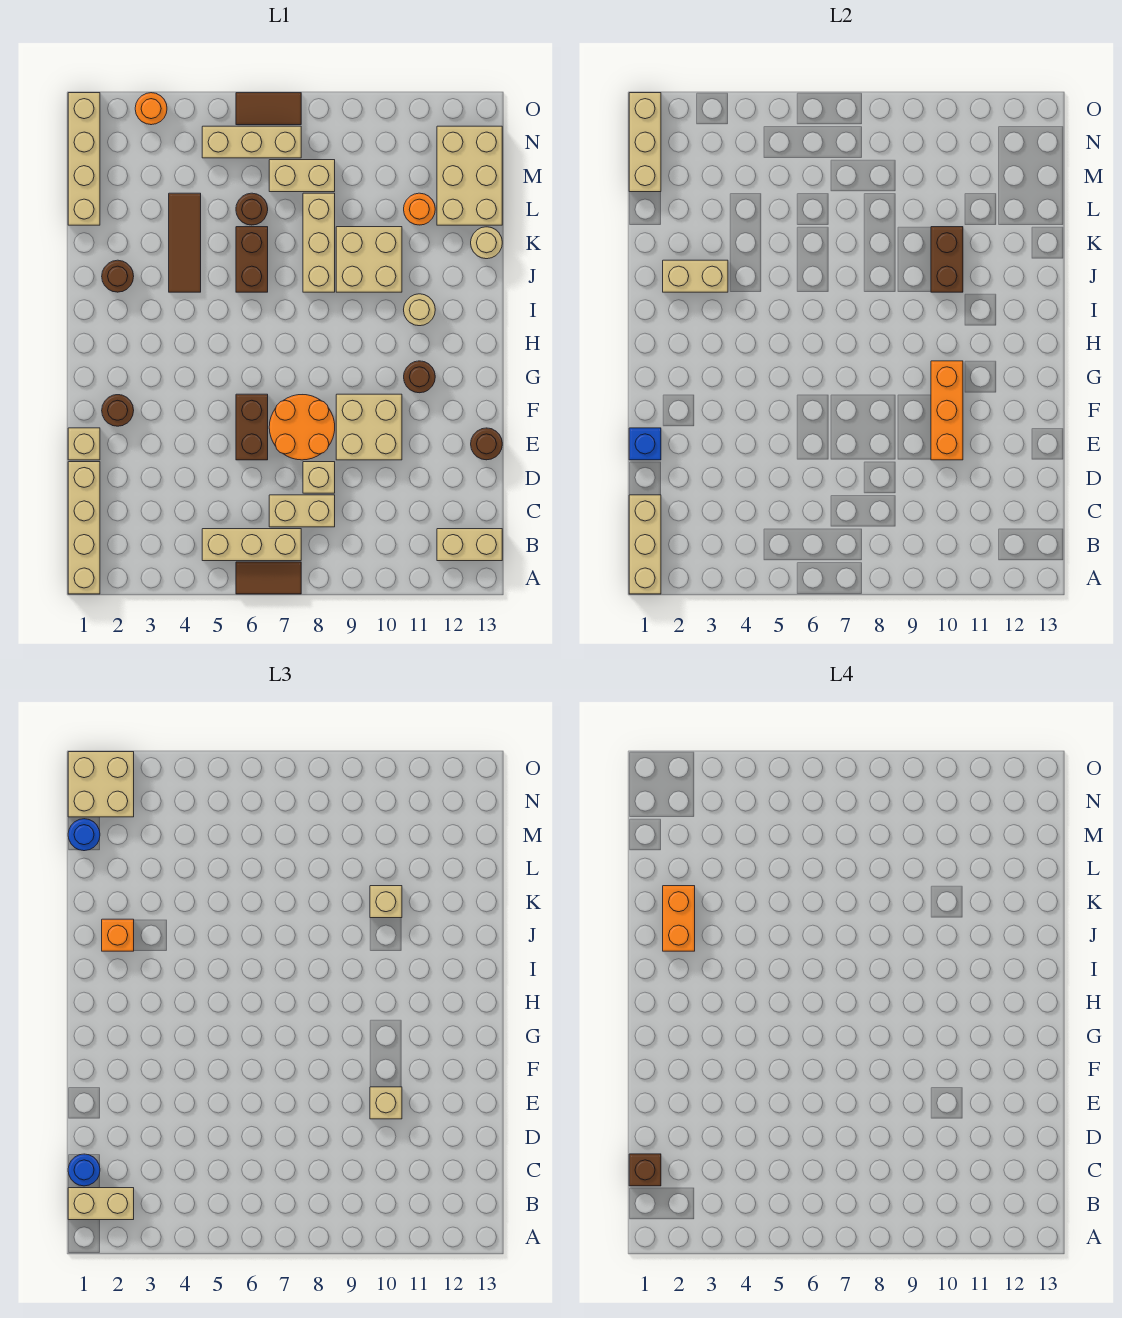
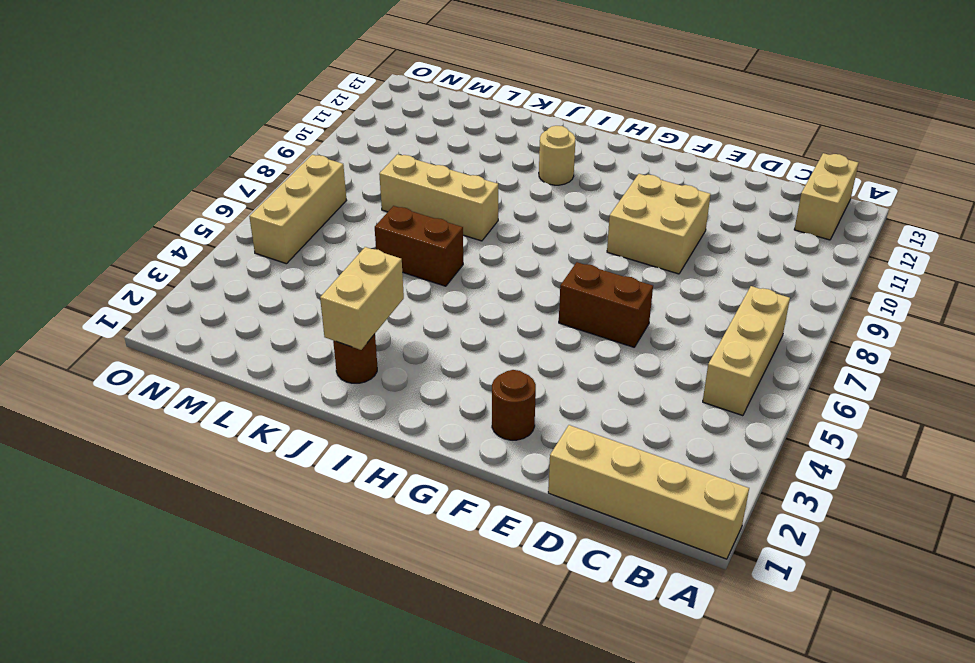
none -> brown tile A6:A7 level 1
none -> tan brick C7:C8 level 1
none -> tan brick D8 level 1
none -> tan brick E1 level 1

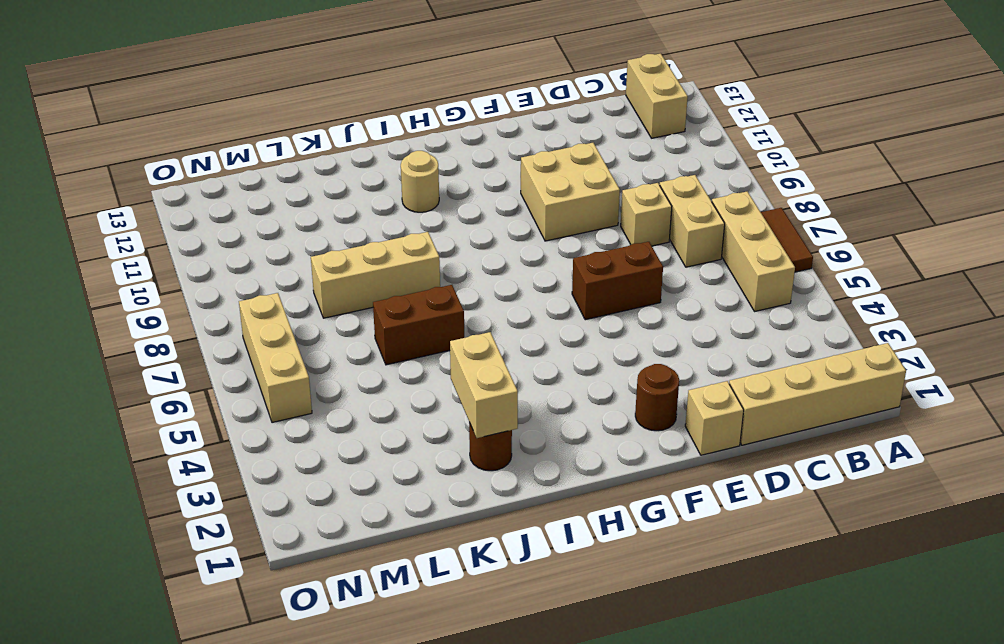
none -> orange round brick E7:F8 level 1
none -> brown round brick E13 level 1
none -> brown round brick G11 level 1
none -> brown tile J4:L4 level 1

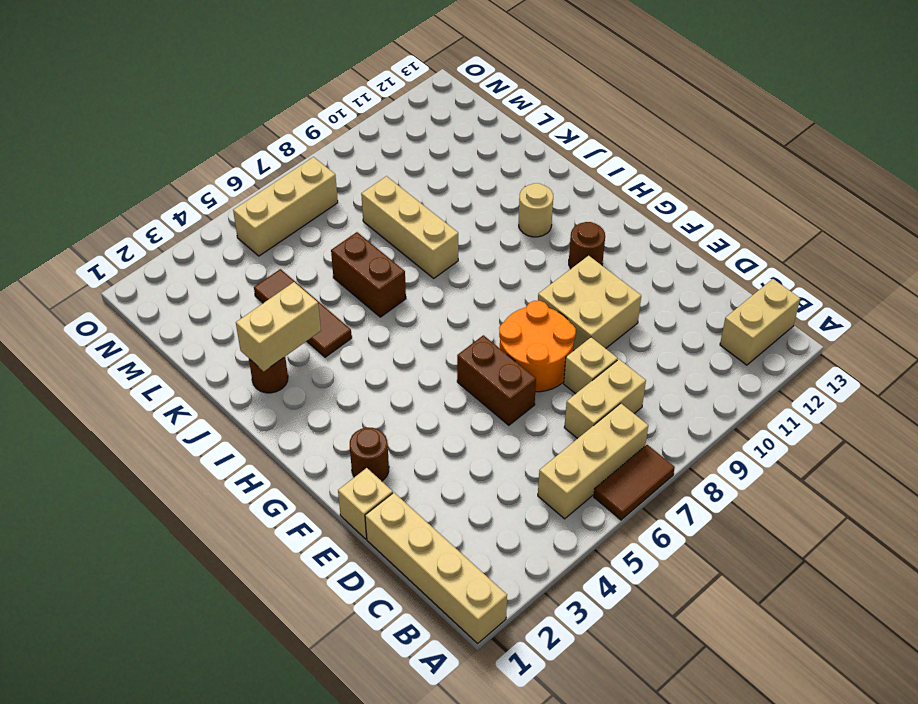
none -> brown round brick E13 level 1
none -> tan brick J9:K10 level 1
none -> tan round brick K13 level 1
none -> tan brick L1:O1 level 1

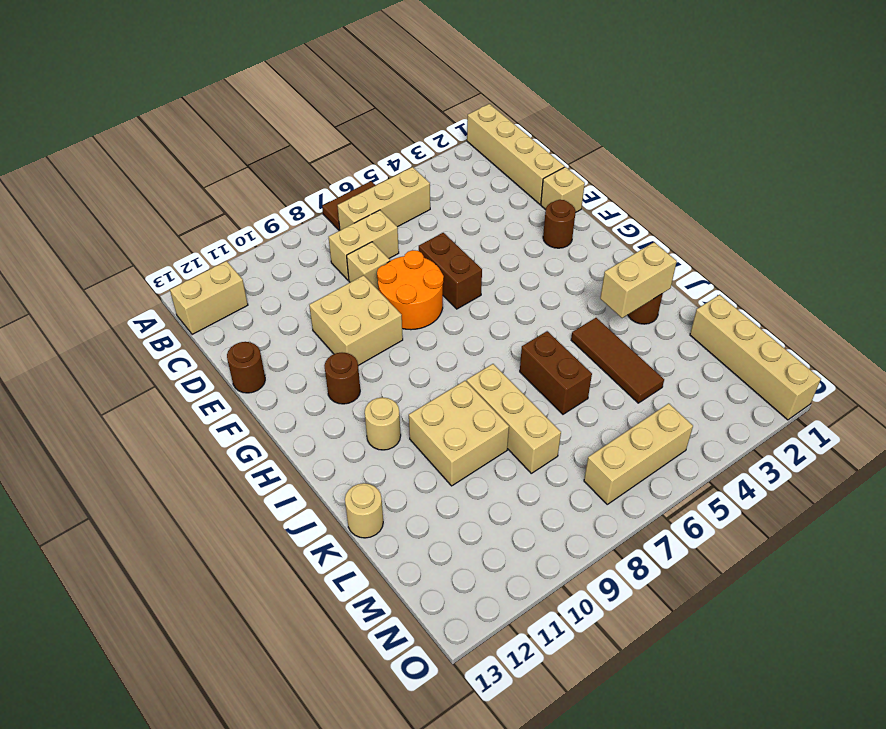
none -> brown round brick L6 level 1
none -> orange round brick L11 level 1
none -> tan brick L12:N13 level 1
none -> tan brick M7:M8 level 1

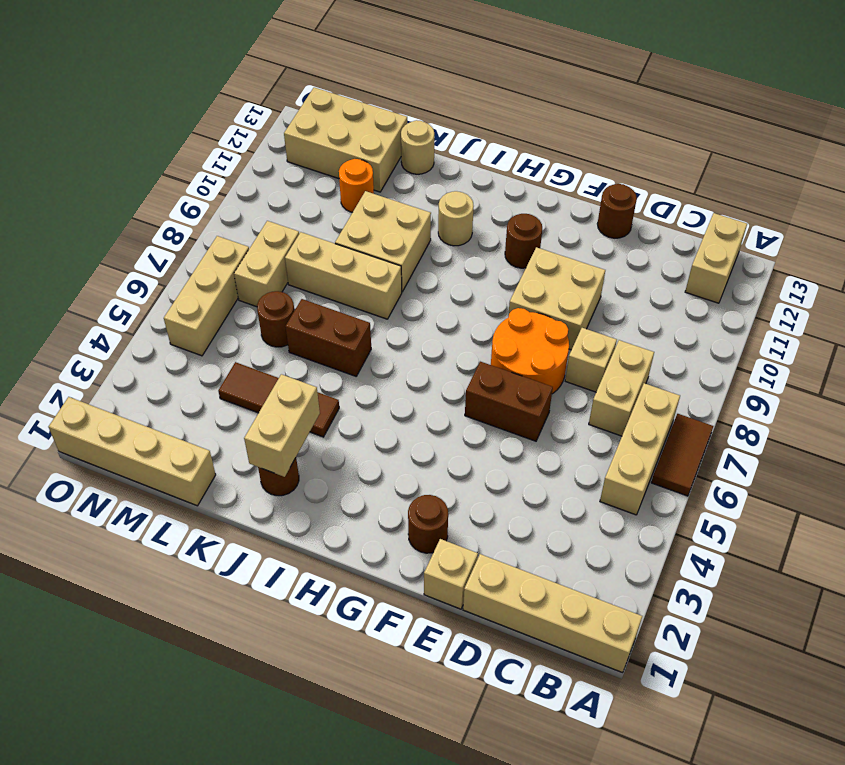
none -> orange round brick O3 level 1
none -> brown tile O6:O7 level 1
none -> tan brick A1:C1 level 2
none -> blue brick E1 level 2

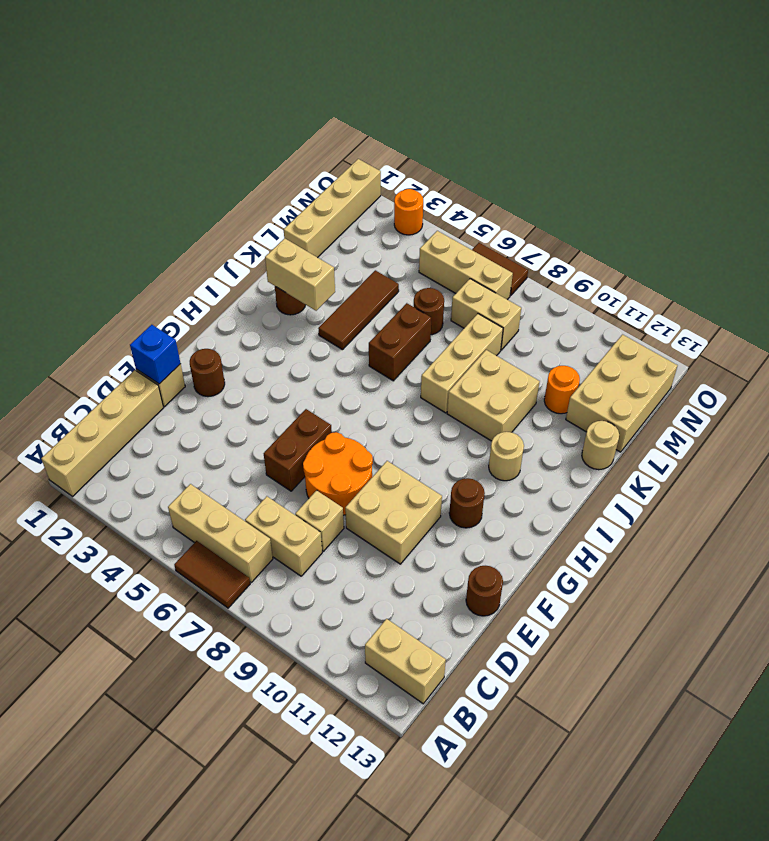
none -> tan brick A1:C1 level 2
none -> orange brick E10:G10 level 2
none -> brown brick J10:K10 level 2
none -> tan brick M1:O1 level 2

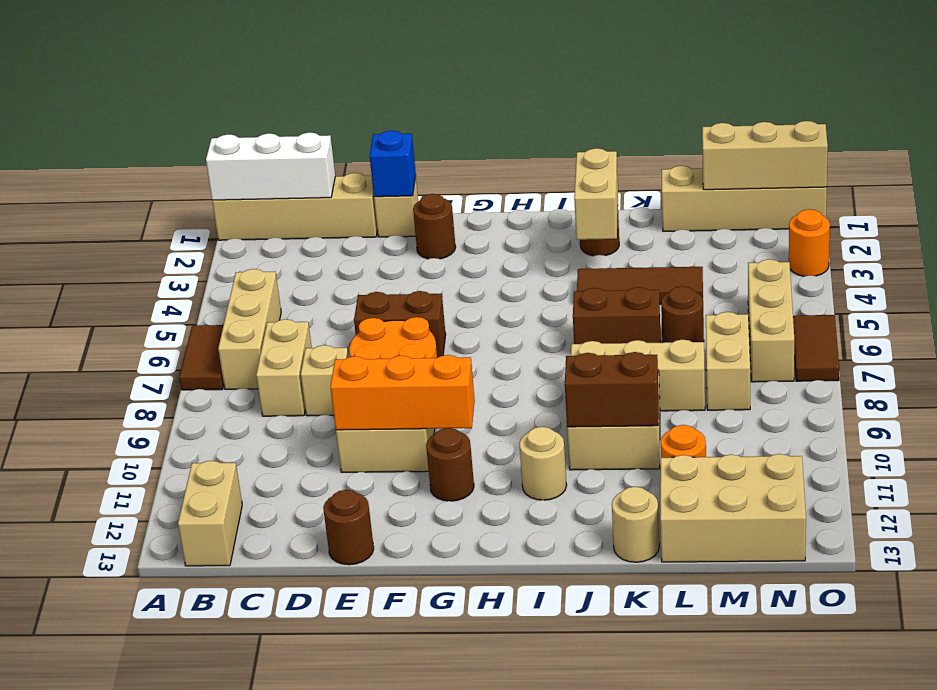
white brick A1:C1 level 2 -> tan brick A1:C1 level 2
none -> tan brick B1:B2 level 3
none -> blue round brick C1 level 3
none -> tan brick E10 level 3
none -> orange brick J2 level 3

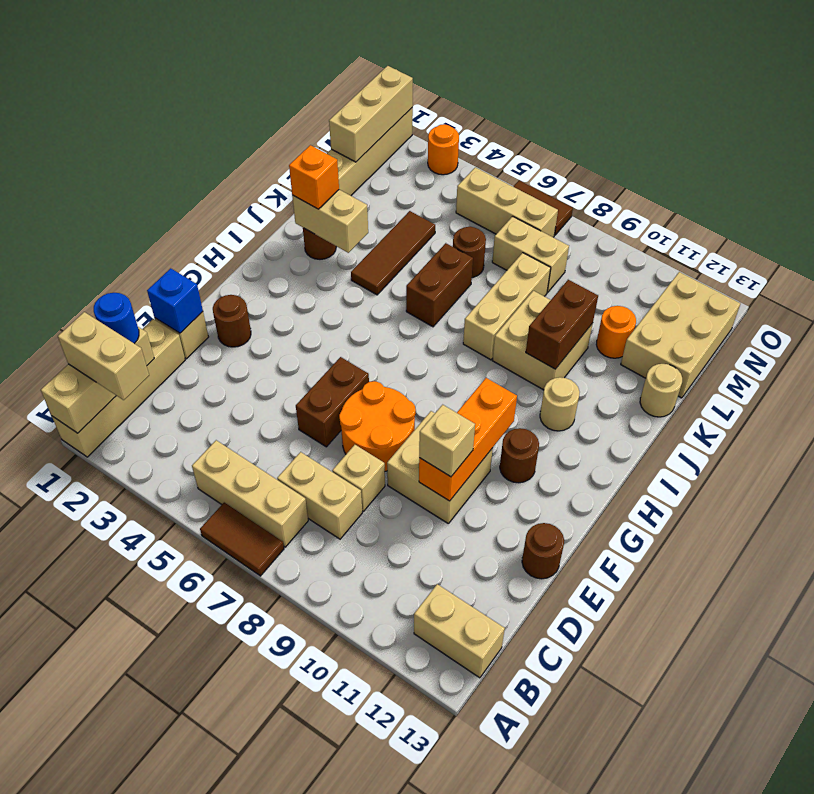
none -> tan brick K10 level 3
none -> blue round brick M1 level 3
none -> tan brick N1:O2 level 3
none -> brown brick C1 level 4

